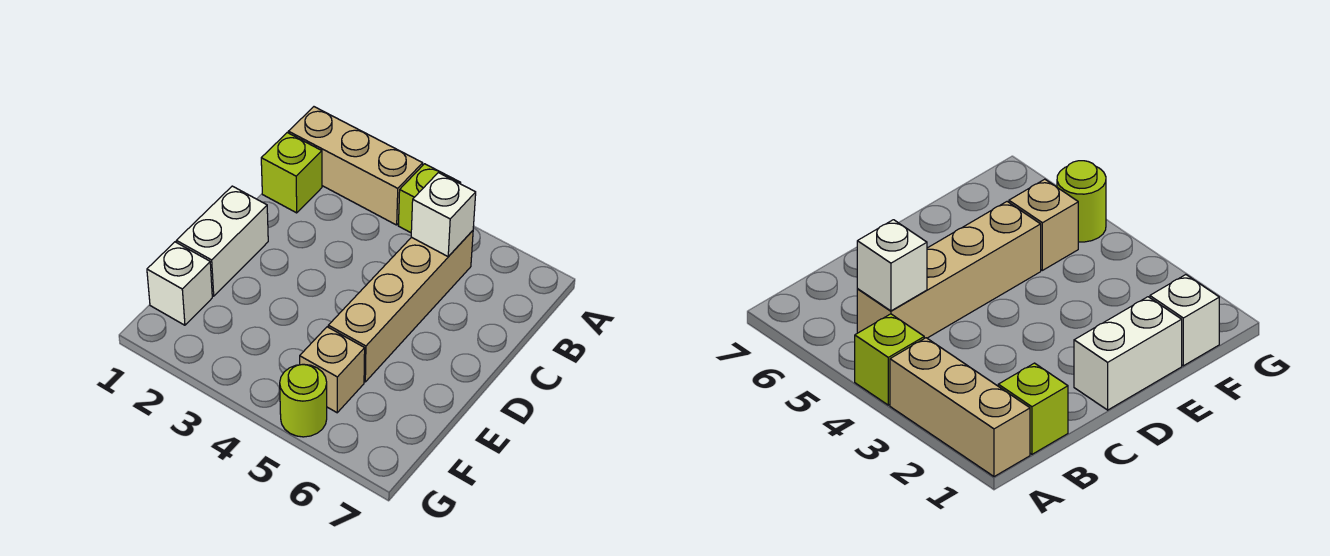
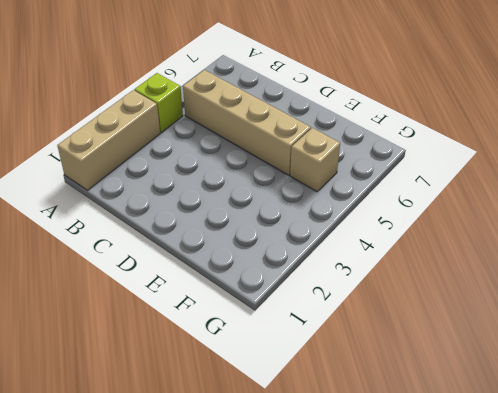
none -> lime brick B1 level 1
none -> white brick D1:E1 level 1

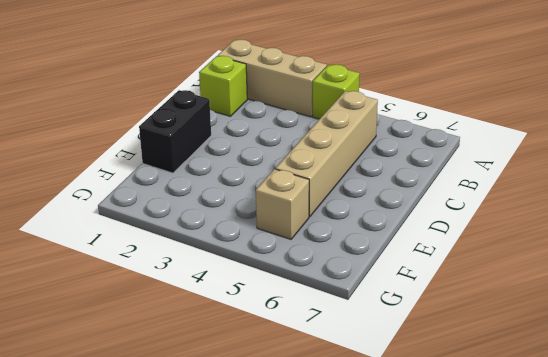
black brick D1:E1 level 1 -> white brick D1:E1 level 1
none -> white brick F1 level 1
none -> lime round brick G5 level 1

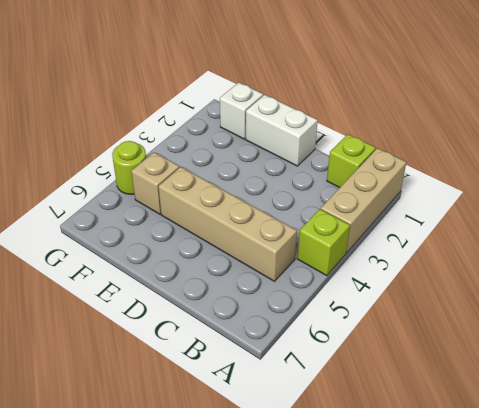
none -> white brick B5 level 2

